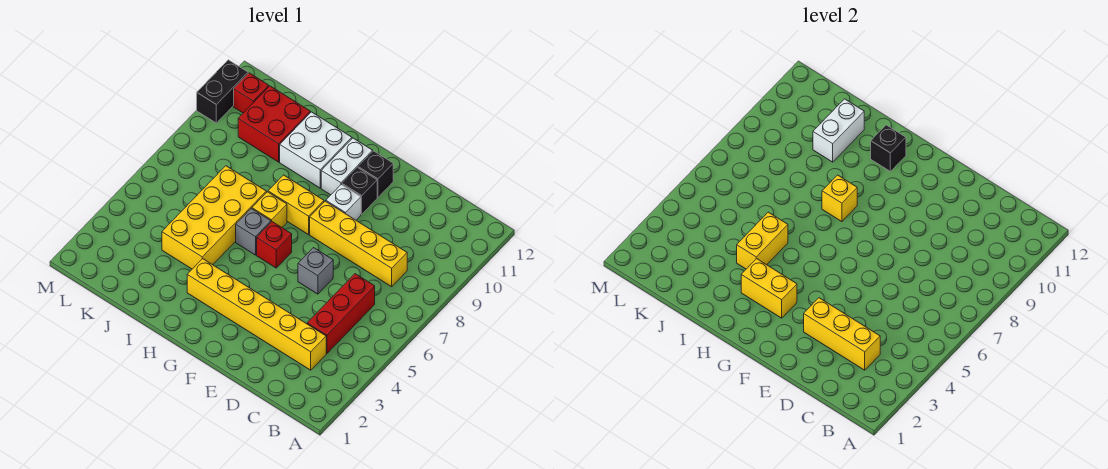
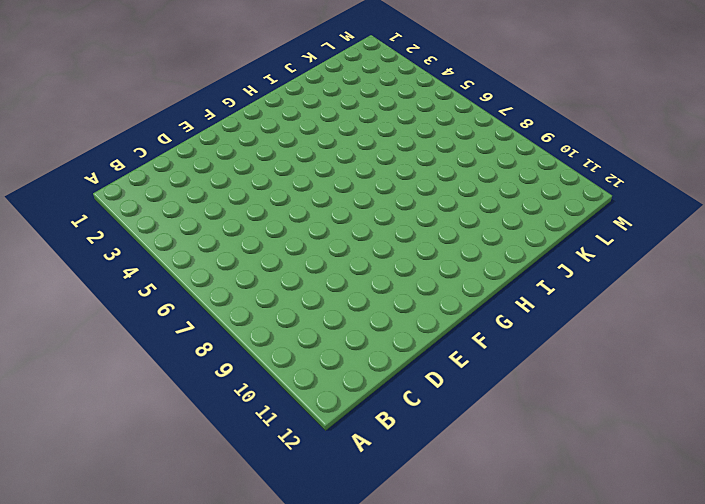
none -> yellow brick C3:H3 level 1
none -> red brick C4:C6 level 1
none -> yellow brick C8:F8 level 1

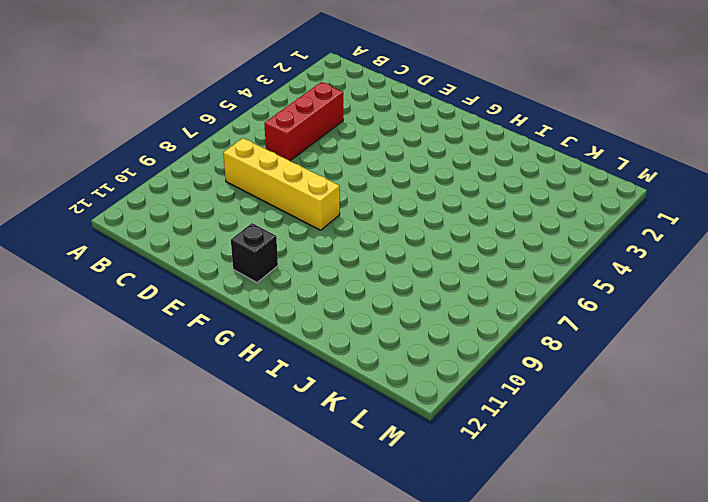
none -> yellow brick C3:H3 level 1
none -> grey brick E6 level 1
none -> white brick F9 level 1

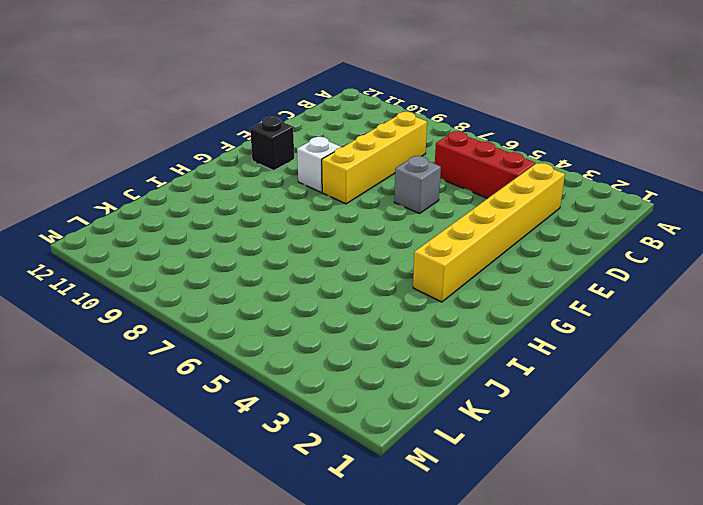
none -> black brick F10 level 1
none -> red brick G6 level 1
none -> yellow brick G8:H8 level 1

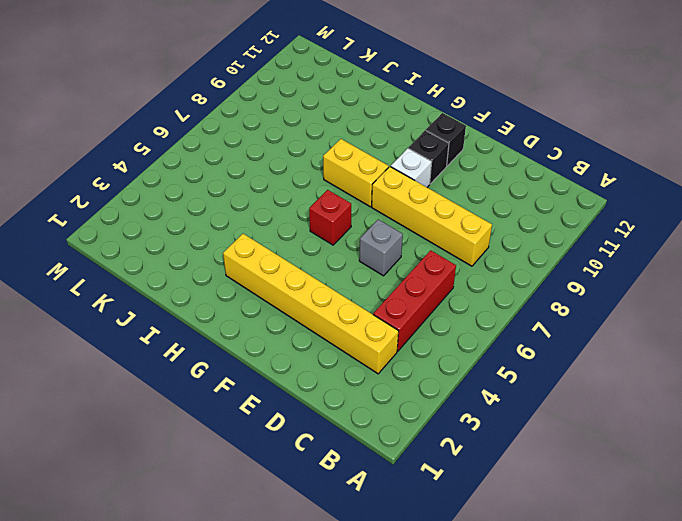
none -> white brick G10:G11 level 1
none -> grey brick H6 level 1
none -> yellow brick H7 level 1

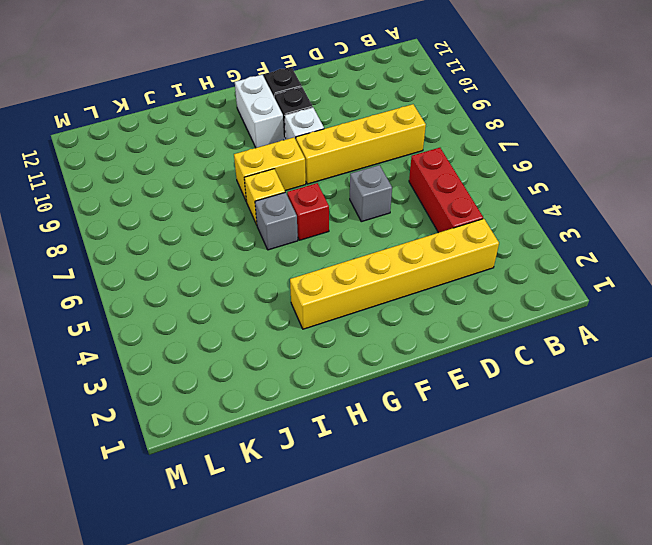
none -> white brick H10:I11 level 1
none -> yellow brick I4:J7 level 1
none -> red brick J10:K11 level 1

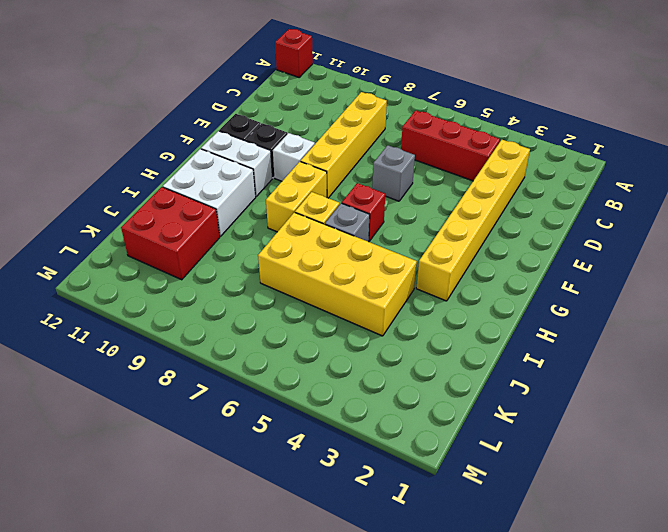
red brick A12 level 1 -> red brick L11 level 1
none -> black brick M10:M11 level 1
none -> yellow brick C3:E3 level 2
none -> yellow brick G3:H3 level 2

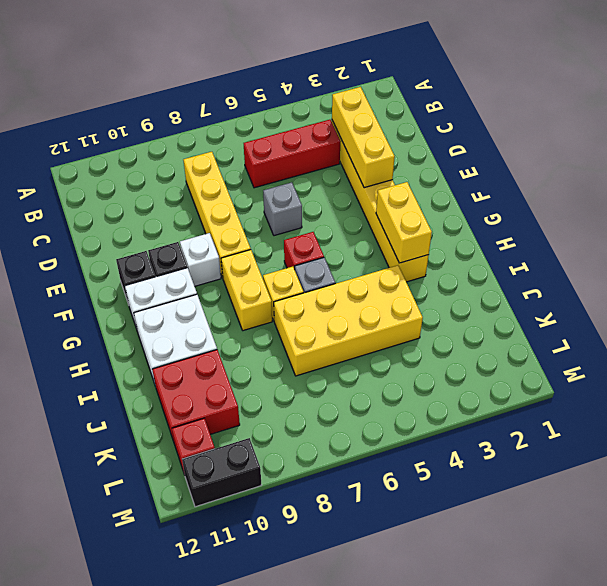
none -> yellow brick H8 level 2
none -> black brick H11 level 2
none -> yellow brick I4:I5 level 2

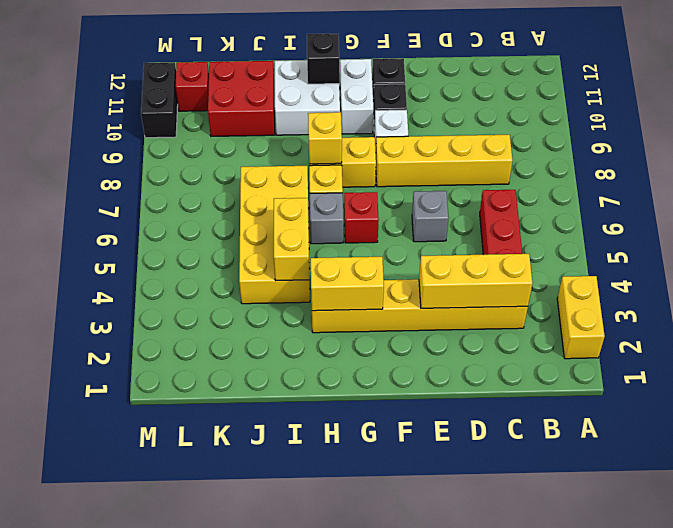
yellow brick A2:A3 level 1 -> none
none -> white brick J10:J11 level 2

